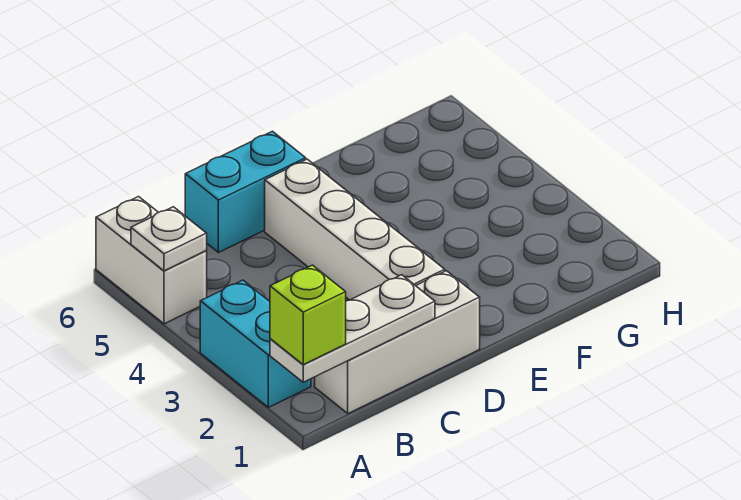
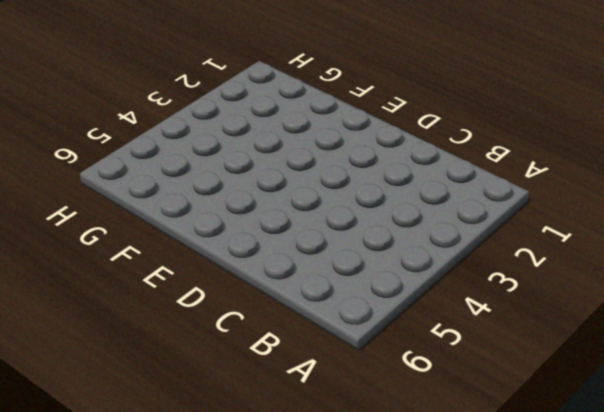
none -> cyan brick A2:A3 level 1
none -> white brick A5:A6 level 1

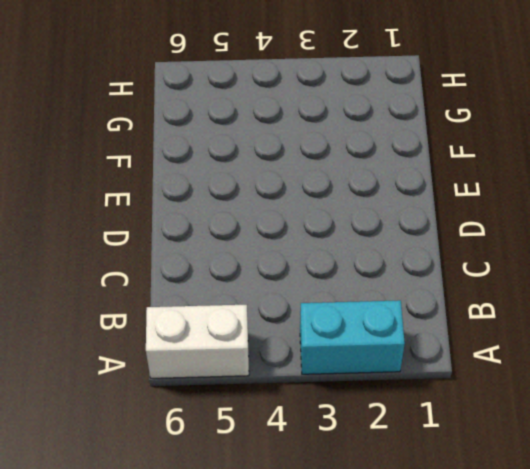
none -> white brick B1:D1 level 1
none -> cyan brick C6:D6 level 1

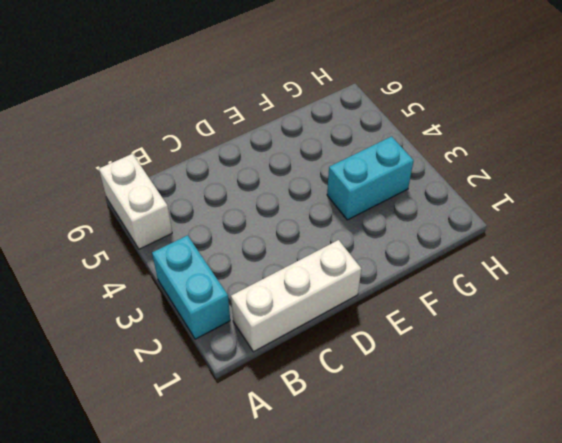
cyan brick F3:G3 level 1 -> cyan brick C6:D6 level 1
none -> white brick D2:D5 level 1
none -> white plate A1:C1 level 2

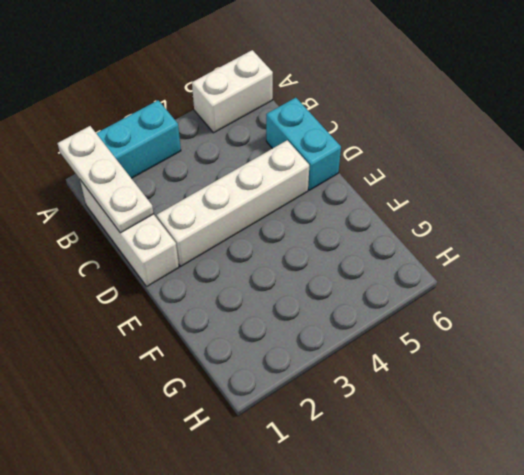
none -> white plate A5 level 2
none -> lime brick A1 level 3

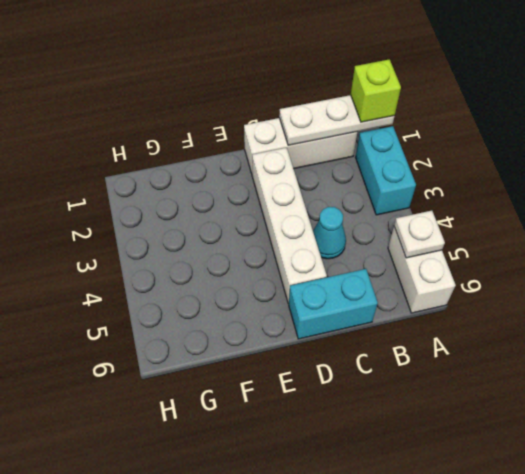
cyan cone C4 level 1 -> none

